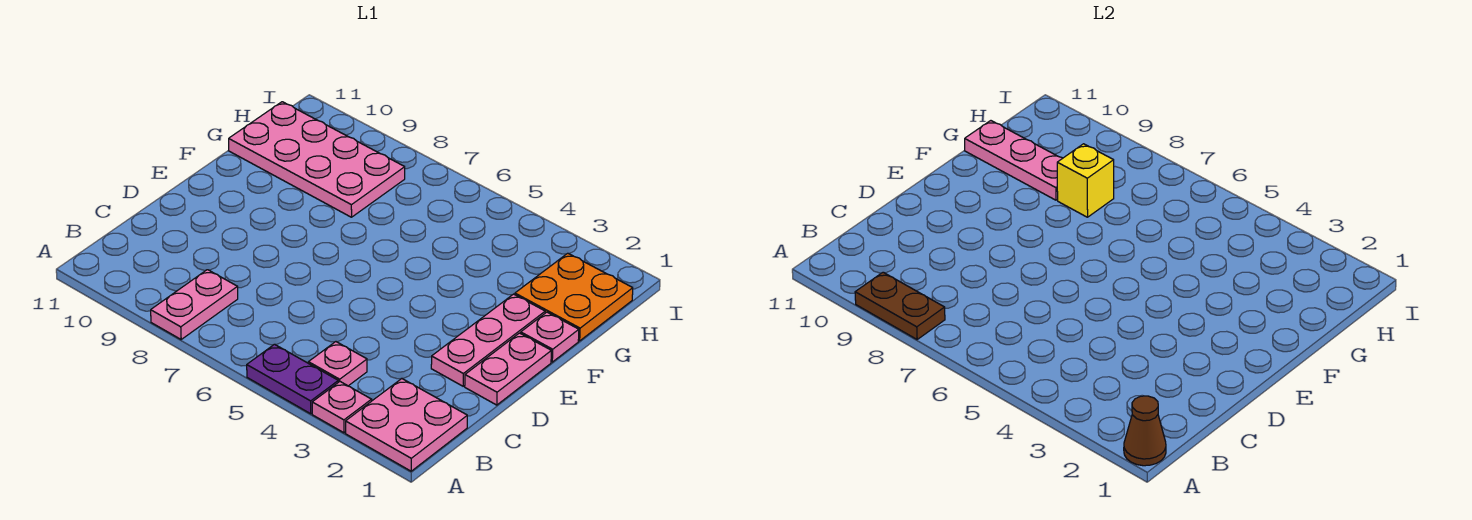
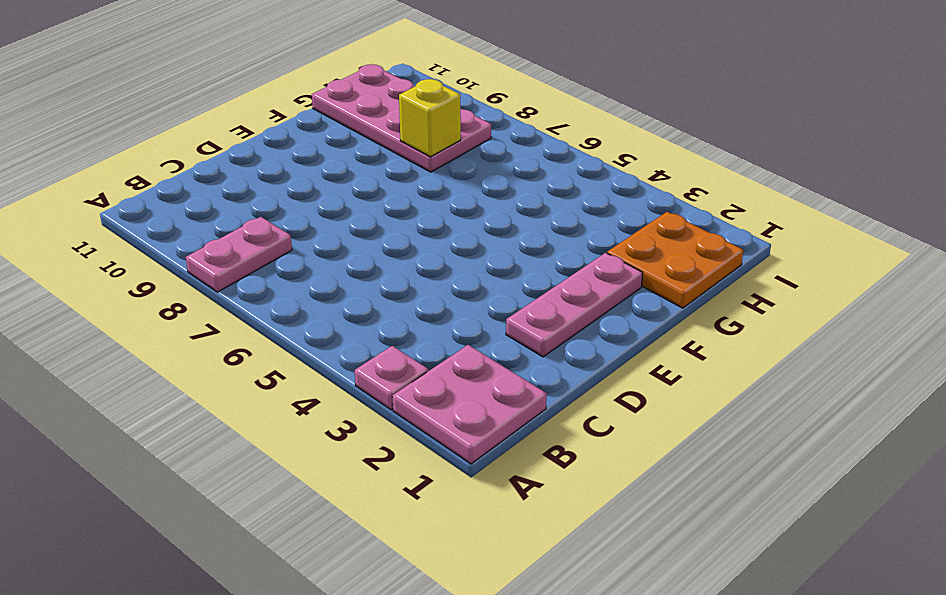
none -> purple plate A4:A5 level 1
none -> pink plate B4 level 1
none -> pink plate D1:E1 level 1

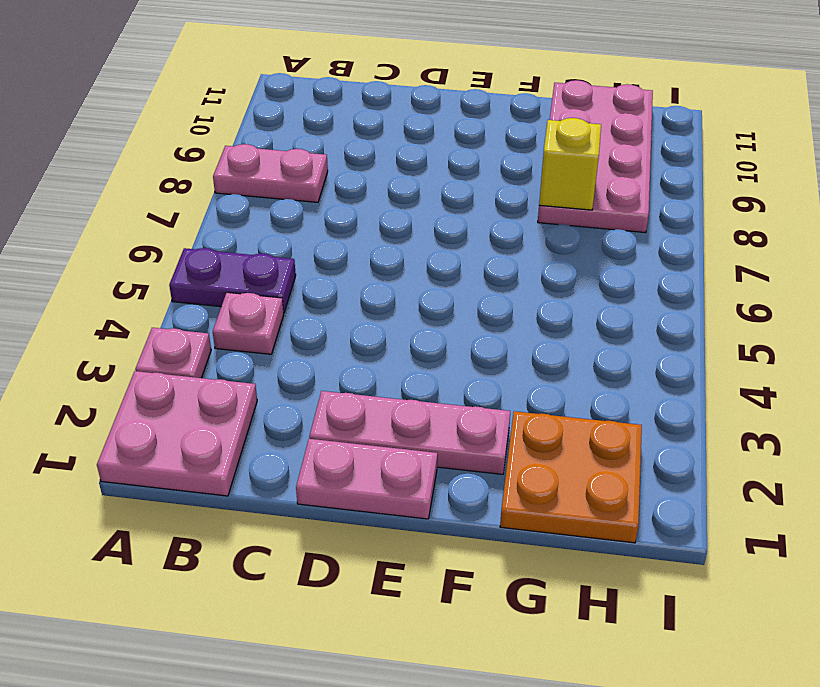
purple plate A5:B5 level 1 -> purple plate A4:A5 level 1
none -> pink plate F1 level 1
none -> brown cone A1 level 2
none -> brown plate A8:A9 level 2

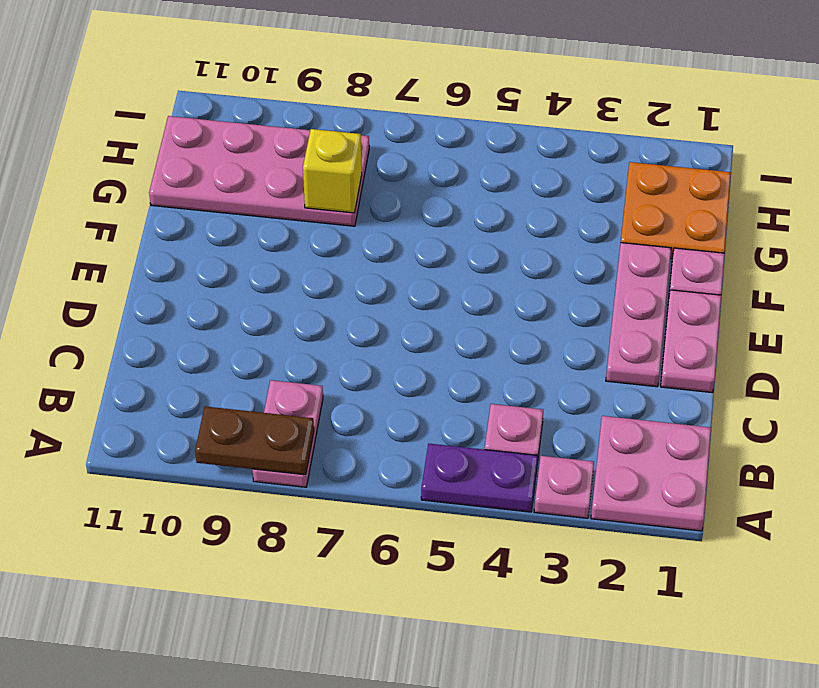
none -> brown cone A1 level 2
none -> pink plate G9:G11 level 2

